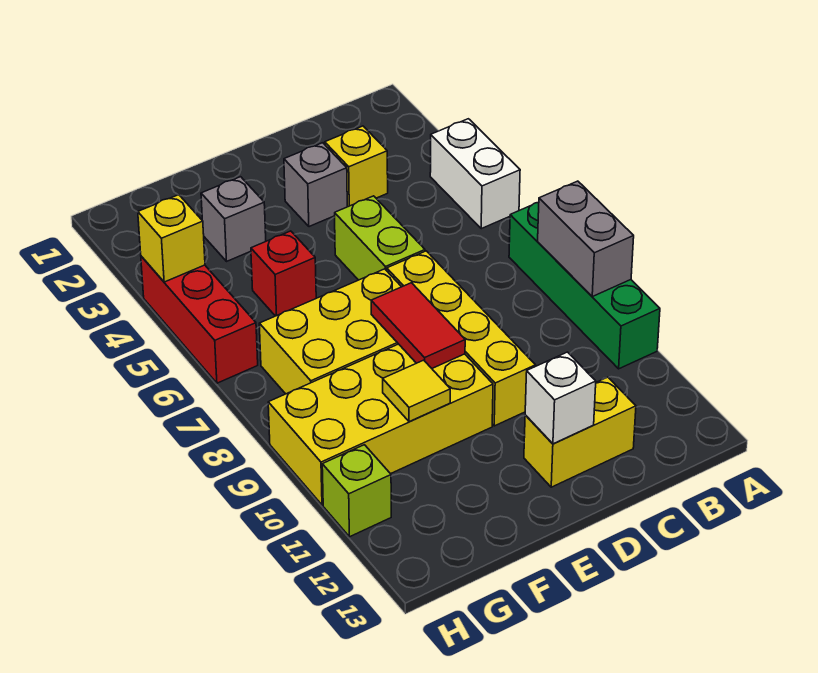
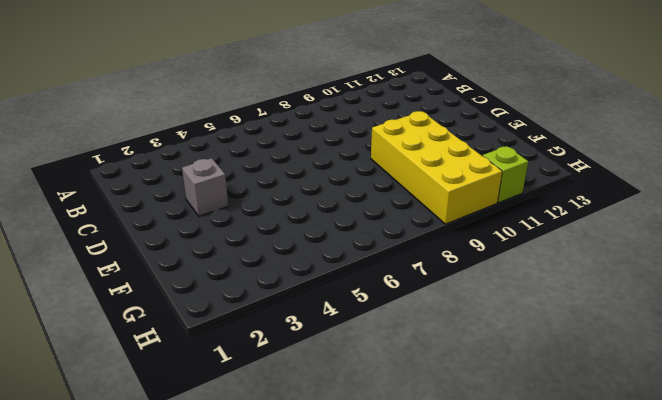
none -> white brick A4:A5 level 1
none -> green brick A7:A10 level 1
none -> yellow brick C3 level 1

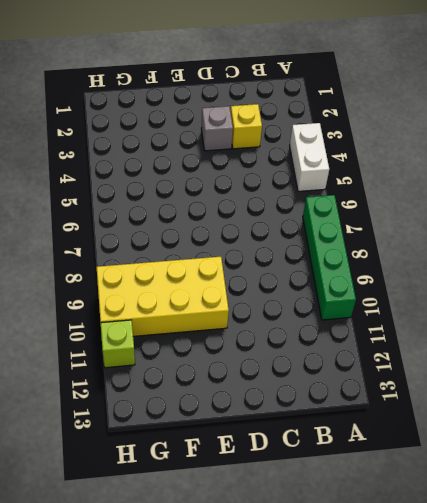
none -> yellow brick C12:D12 level 1
none -> lime brick D5:D6 level 1
none -> yellow brick D7:D10 level 1

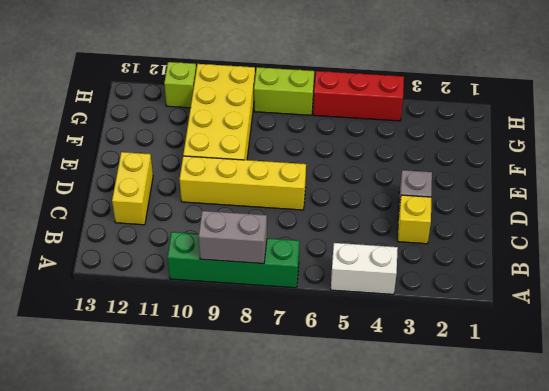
lime brick H7:H8 level 1 -> lime brick D5:D6 level 1
none -> yellow brick E7:G8 level 1
none -> grey brick F3 level 1
none -> red brick F5 level 1

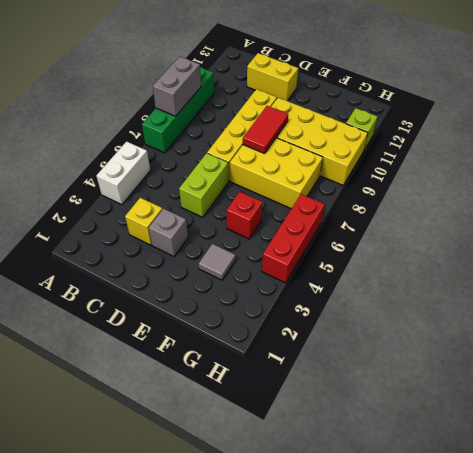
grey tile F3 level 1 -> grey brick F3 level 1
none -> white brick D12 level 2
none -> yellow tile F10 level 2
none -> yellow brick H4 level 2

